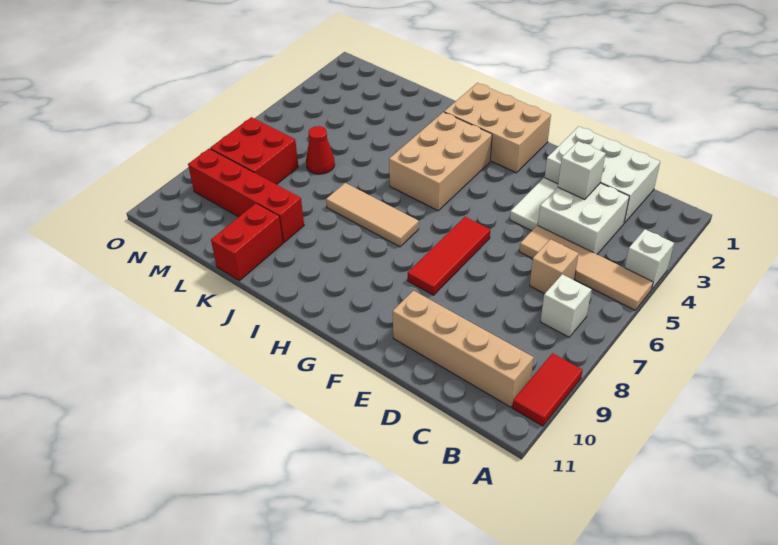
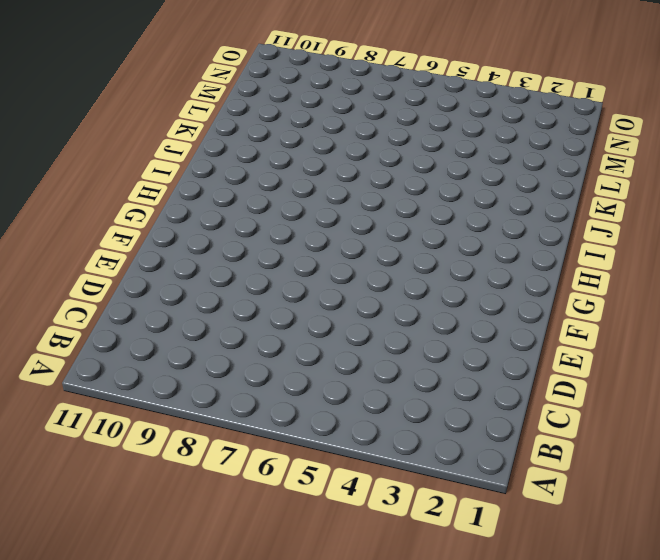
none -> white brick A4 level 1
none -> tan tile A5:D5 level 1
none -> red tile A9:A10 level 1

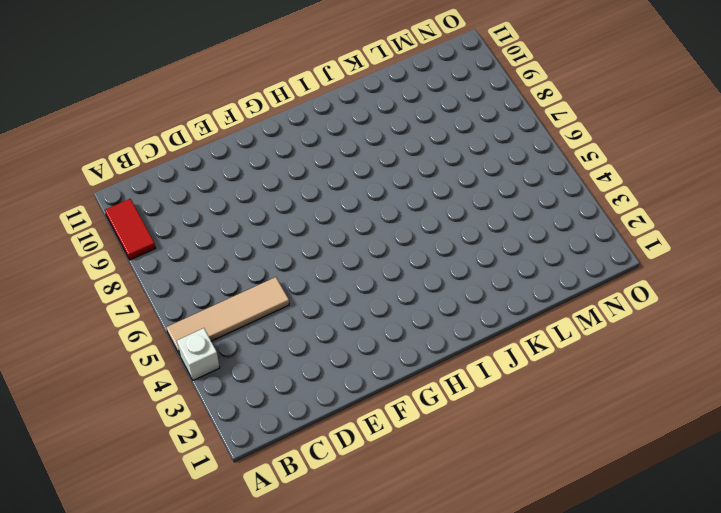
none -> white brick B7 level 1
none -> tan brick B10:E10 level 1
none -> white brick C1:E2 level 1

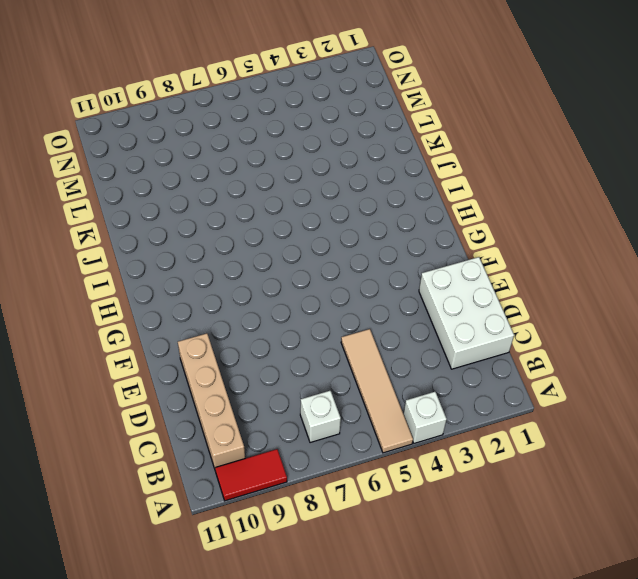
none -> white brick C3:D4 level 1
none -> tan brick C6 level 1
none -> white tile E3:E4 level 1

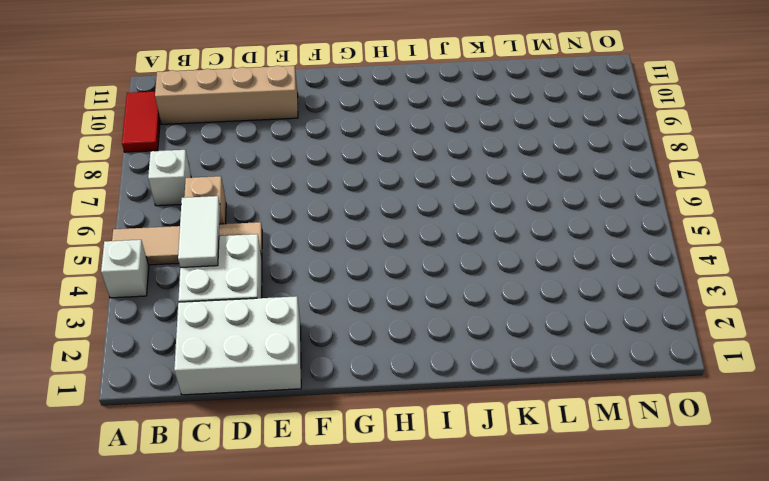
white tile C4:C5 level 2 -> white tile E3:E4 level 1
none -> red tile F6:F8 level 1
none -> tan brick G1:I2 level 1
none -> tan brick H3:I5 level 1

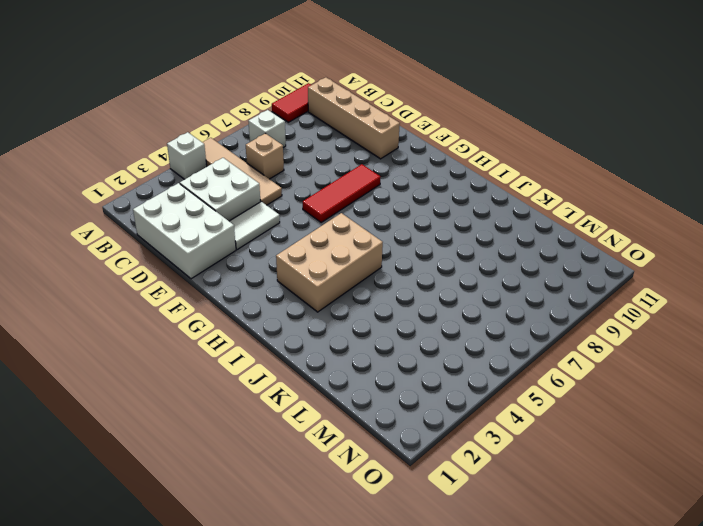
none -> tan brick G1:I2 level 1
none -> tan tile H7:J7 level 1
none -> red brick K9:N9 level 1

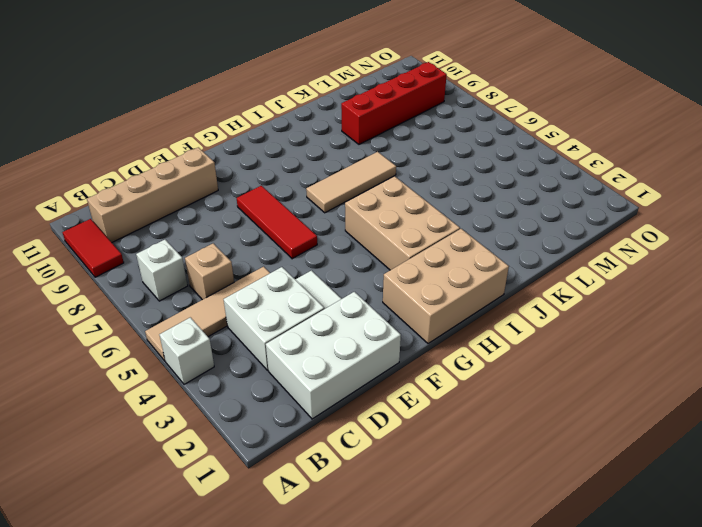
none -> red brick K10:K11 level 1
none -> red cone L6 level 1
none -> red brick M7:N8 level 1

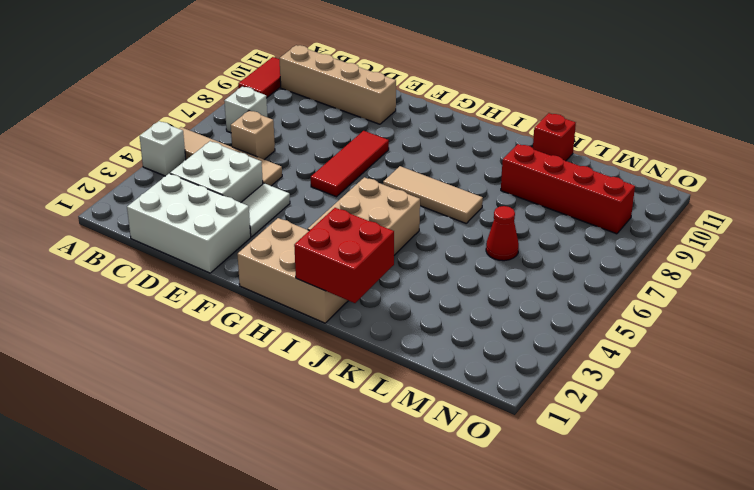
red brick I1:J2 level 2 -> red brick M7:N8 level 1
red brick K11 level 1 -> red brick K10:K11 level 1
none -> white brick D3 level 2

